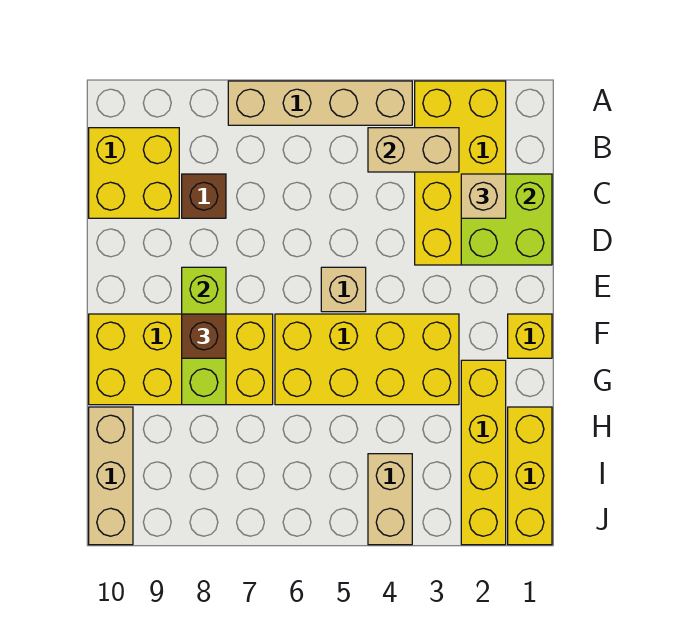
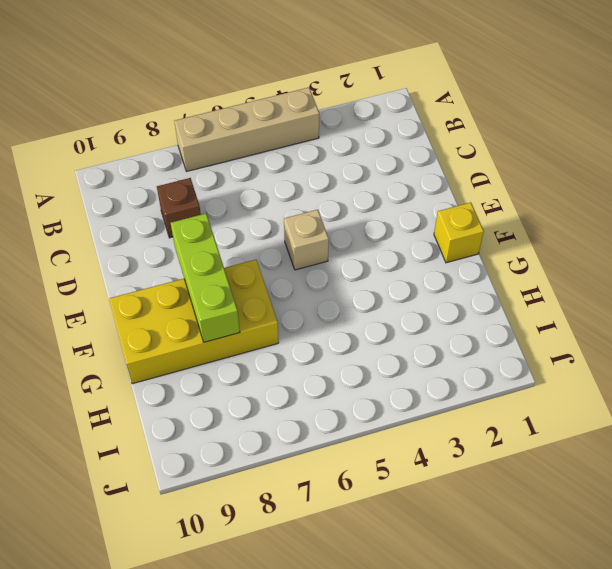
none -> yellow brick A2:D3 level 1
none -> yellow brick B9:C10 level 1
none -> yellow brick F3:G6 level 1

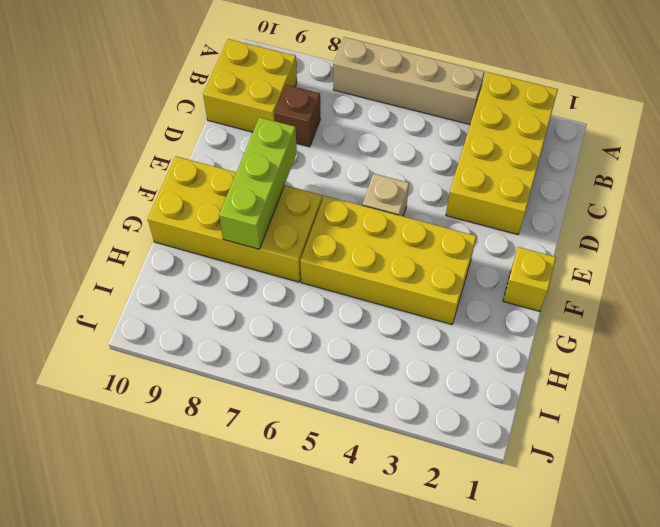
none -> yellow brick G2:J2 level 1
none -> yellow brick H1:J1 level 1
none -> tan brick H10:J10 level 1

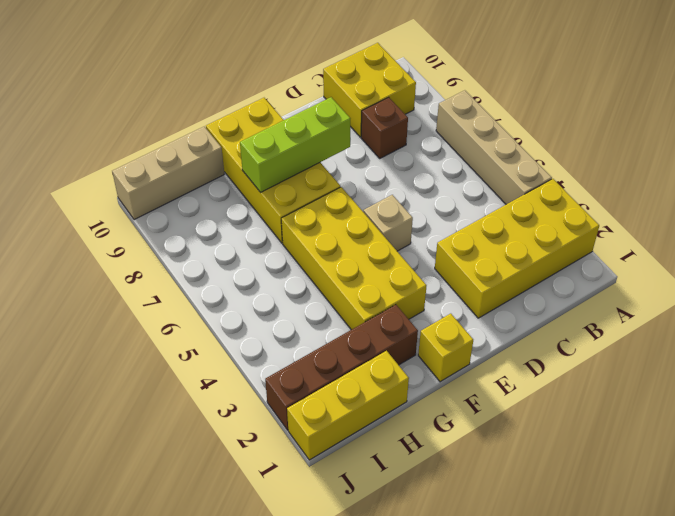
brown brick G2:J2 level 1 -> yellow brick G2:J2 level 1
none -> tan brick I4:J4 level 1
none -> tan brick B3:B4 level 2
none -> lime brick C1:D2 level 2

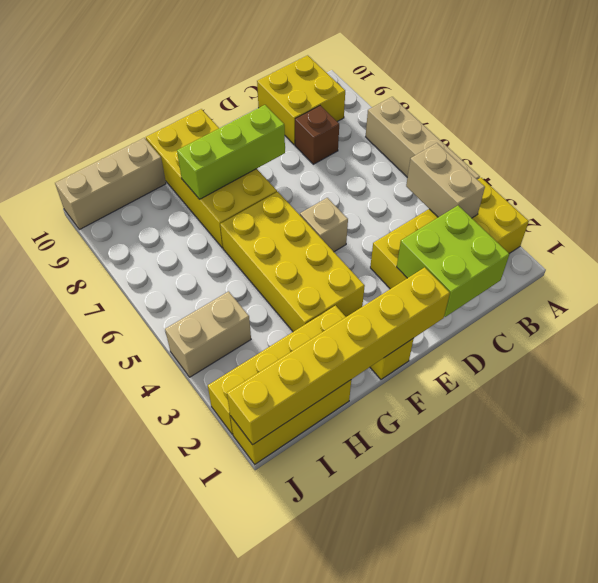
yellow brick E1:J1 level 2 -> none
none -> tan brick C2 level 3
none -> brown brick F8 level 3

